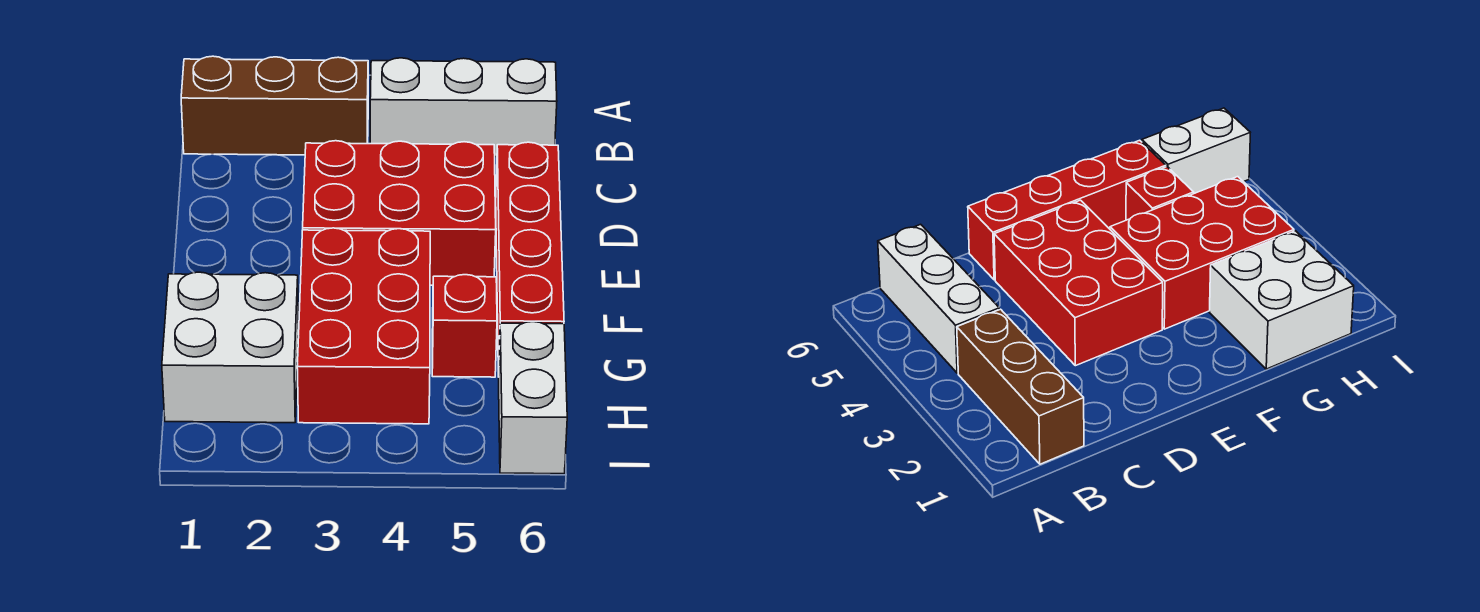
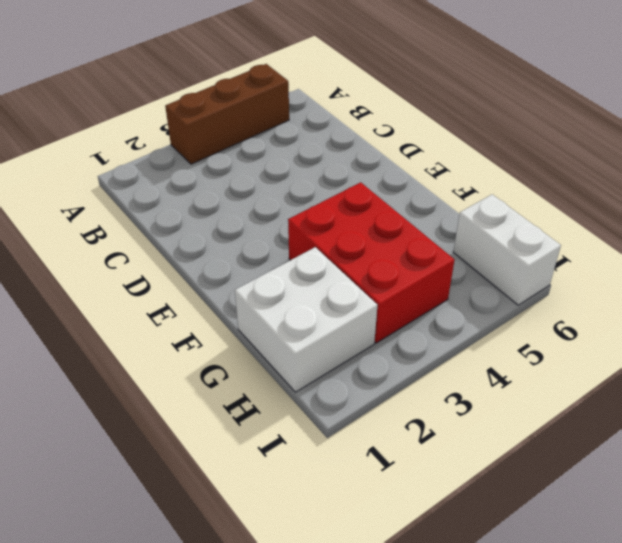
brown brick A3:A5 level 1 -> brown brick B1:B3 level 1
none -> white brick B4:B6 level 1
none -> red brick D3:E5 level 1

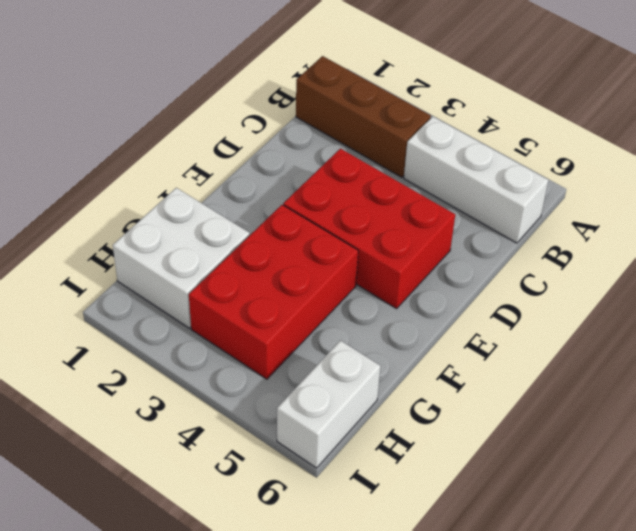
none -> red brick D6:G6 level 1
none -> red brick G5 level 1

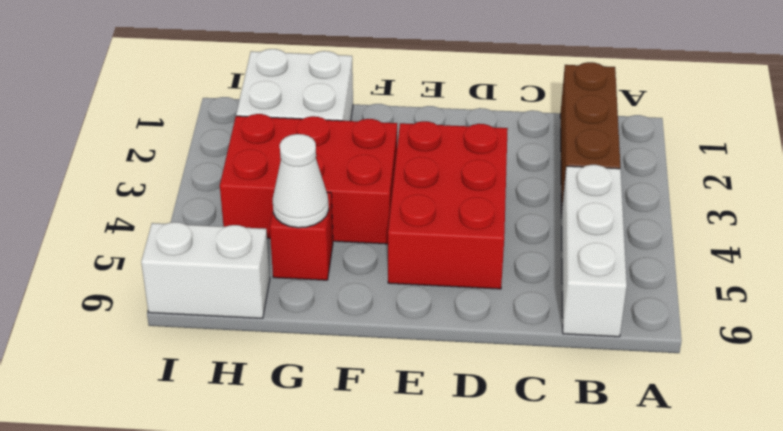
white cone G5 level 2 -> none
none -> red brick D6:G6 level 1

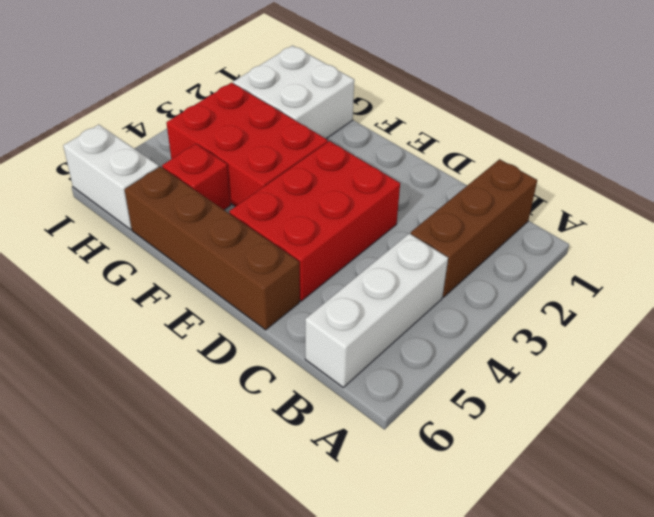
brown brick D6:G6 level 1 -> red brick D6:G6 level 1

